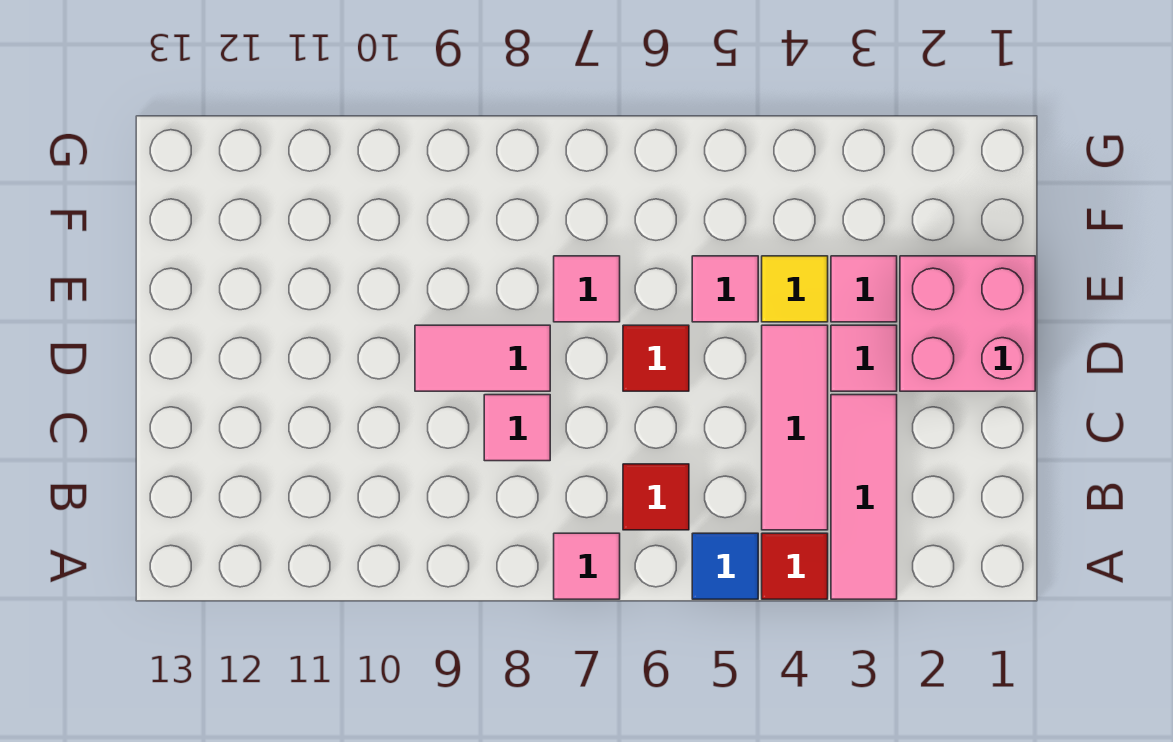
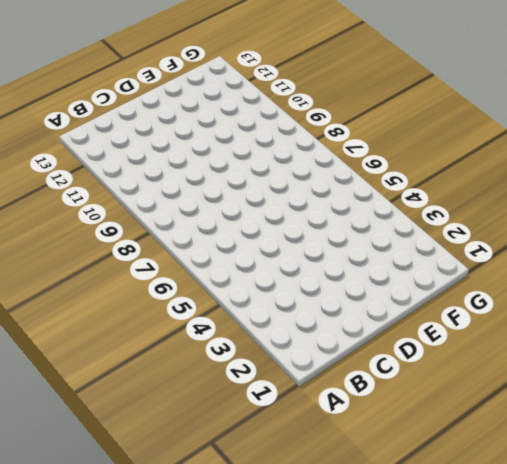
none -> pink tile A3:C3 level 1
none -> red tile A4 level 1
none -> blue tile A5 level 1

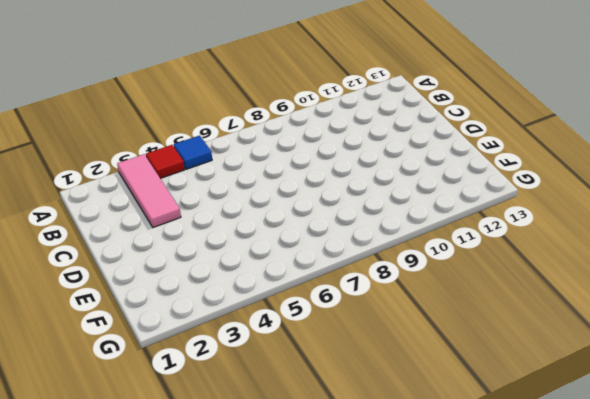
none -> pink tile A7 level 1
none -> pink tile B4:D4 level 1
none -> red tile B6 level 1

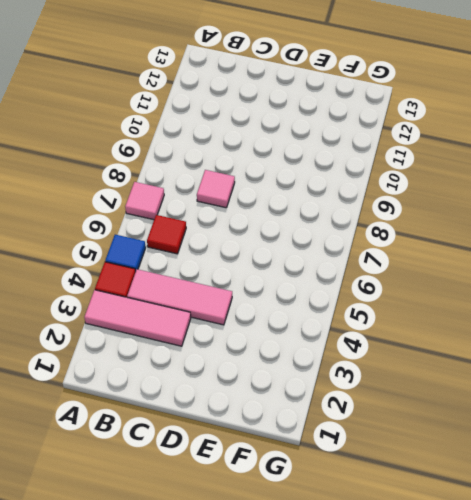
none -> pink brick D1:E2 level 1
none -> pink tile D3 level 1
none -> red tile D6 level 1

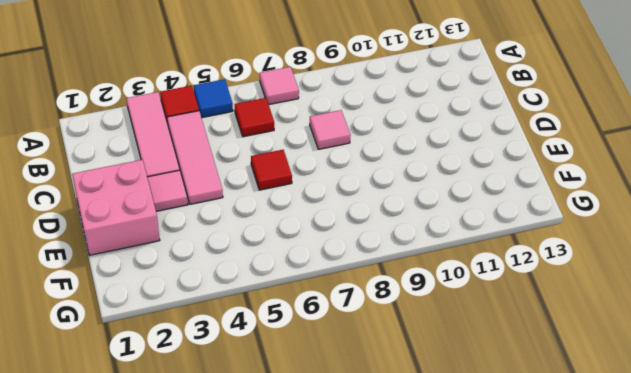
none -> pink tile D8:D9 level 1
none -> pink tile E3 level 1
none -> yellow tile E4 level 1

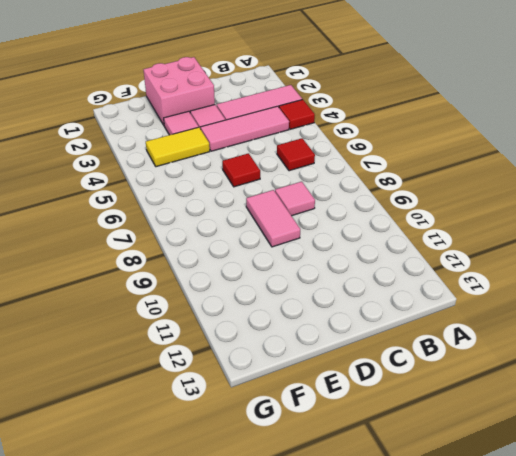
yellow tile E4:F4 level 1 -> yellow tile E4 level 1
none -> blue tile A5 level 1
none -> pink tile A7 level 1
none -> pink tile E5 level 1

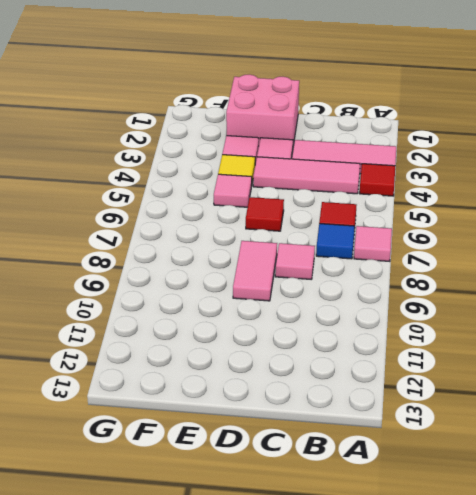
blue tile B7 level 1 -> blue tile A5 level 1
none -> pink tile E7 level 1

